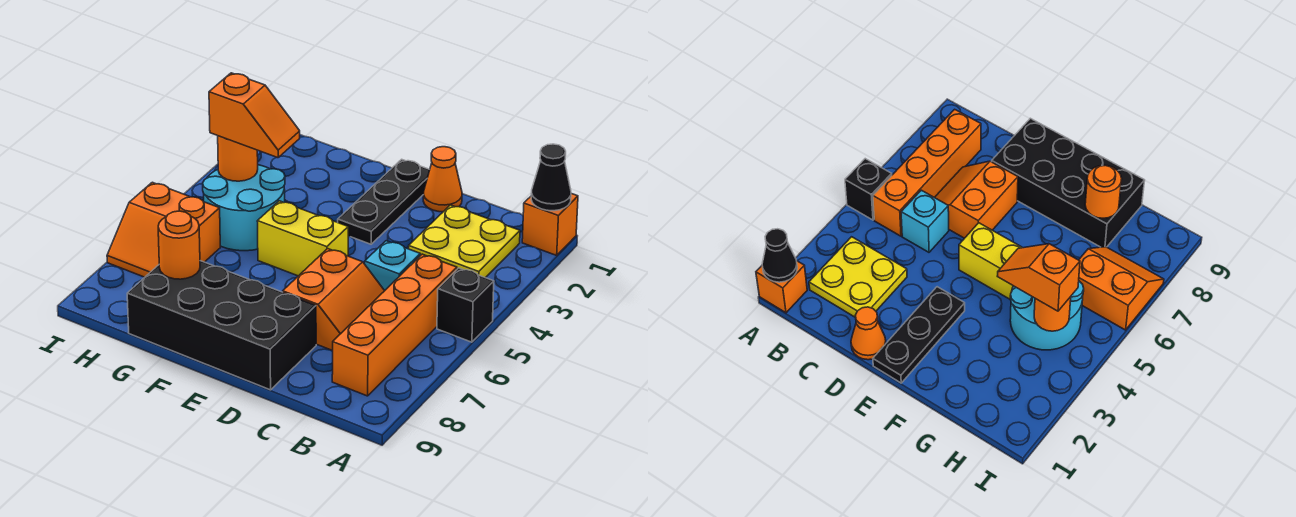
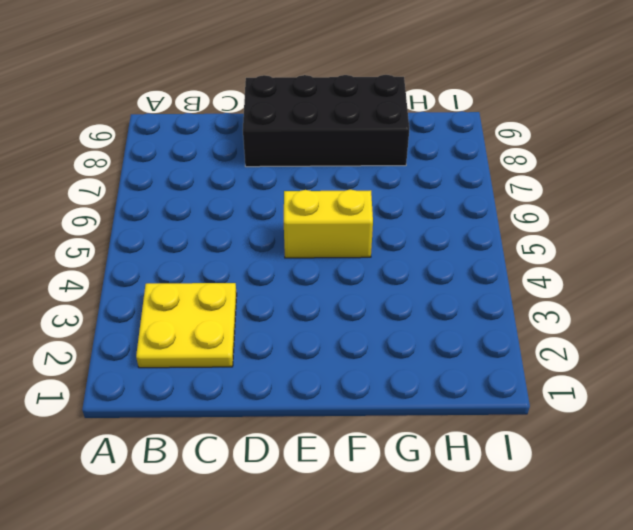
none -> orange brick A1 level 1
none -> black brick A5 level 1
none -> orange brick B5:B8 level 1

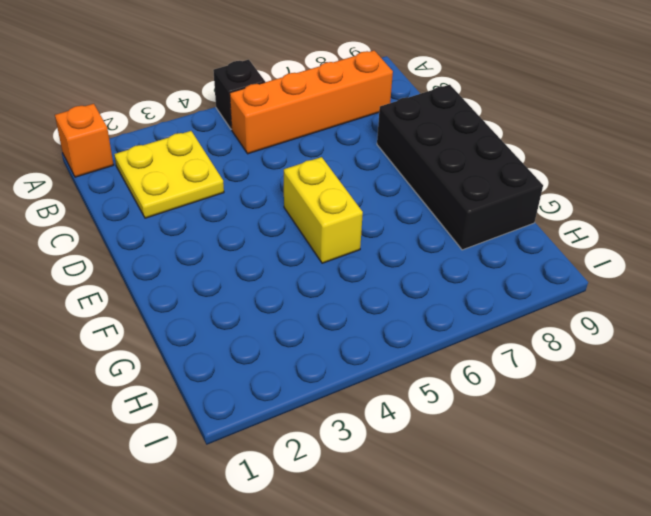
none -> cyan brick C5 level 1
none -> orange slope C6:D7 level 1 top D
none -> orange cone D1 level 1

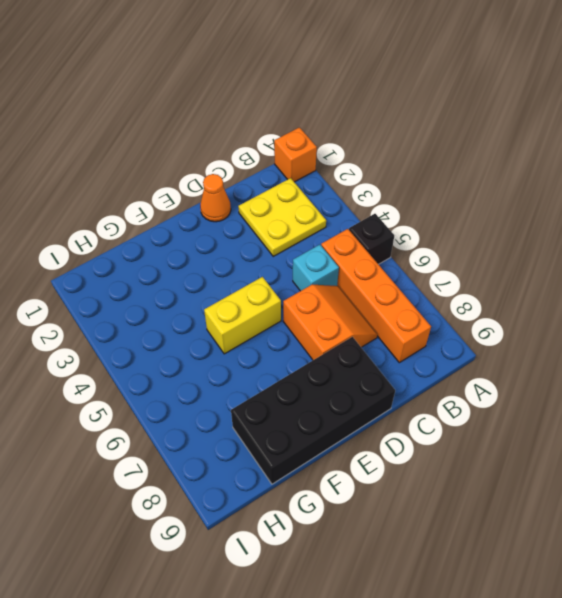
none -> black plate E1:E3 level 1
none -> cyan round brick G4:H5 level 1
none -> orange slope H6:I7 level 1 top 6

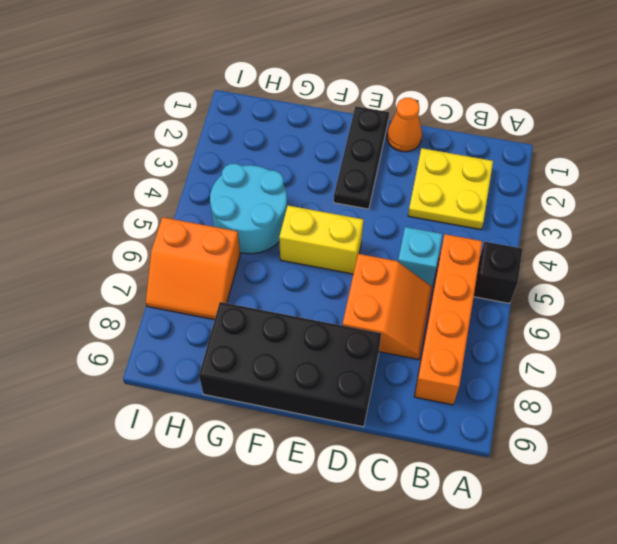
none -> orange brick A1 level 1
none -> black cone A1 level 2
none -> orange round brick G8 level 2

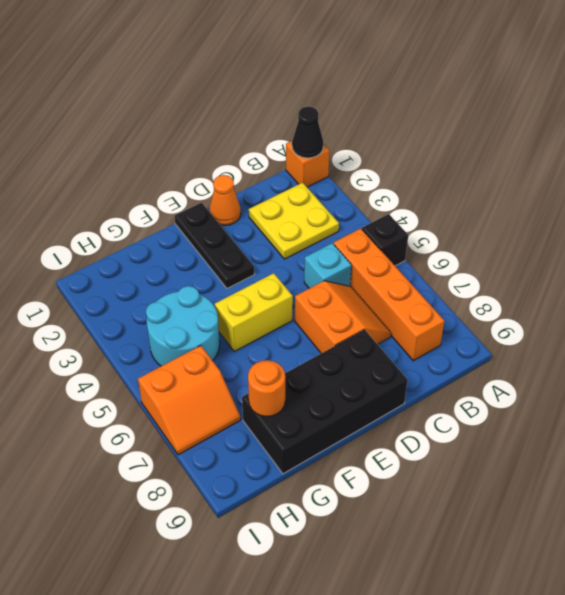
none -> orange round brick H4 level 2
none -> orange slope G4:H4 level 3 top H

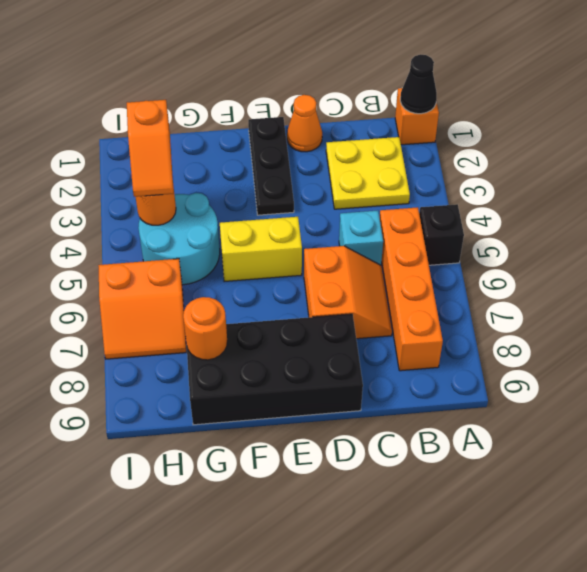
orange slope H3:H4 level 3 top 3 -> orange slope G4:H4 level 3 top H

